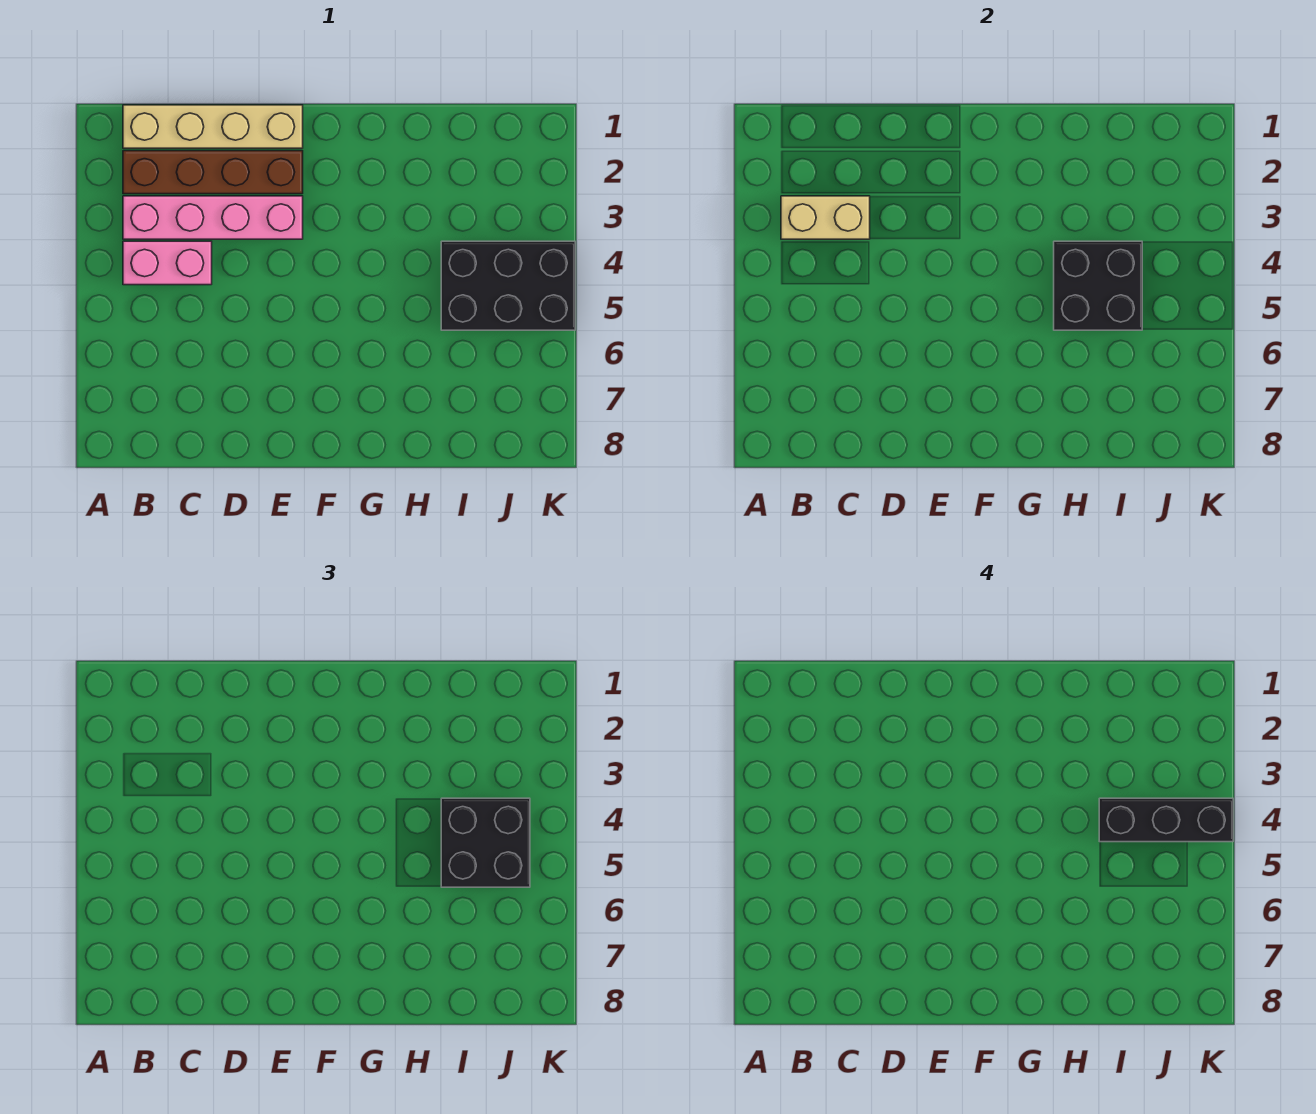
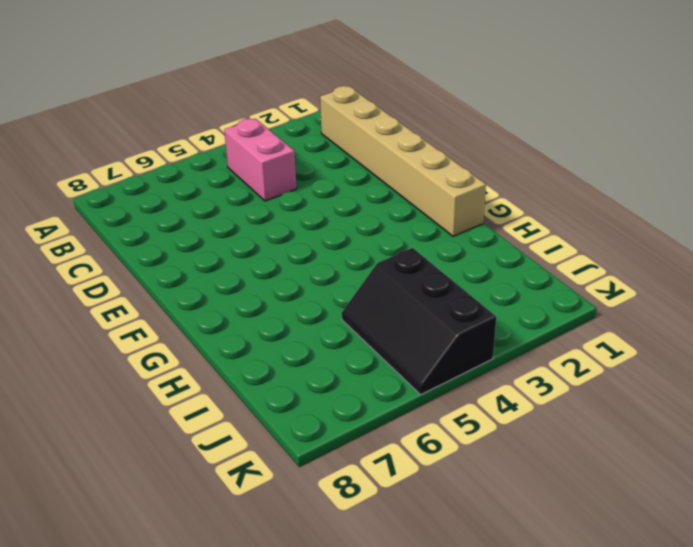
tan brick B1:G1 level 1 -> tan brick B1:E1 level 1
black slope I4:K5 level 1 top 4 -> black brick I4:K5 level 1
none -> brown brick B2:E2 level 1
none -> pink brick B3:E3 level 1

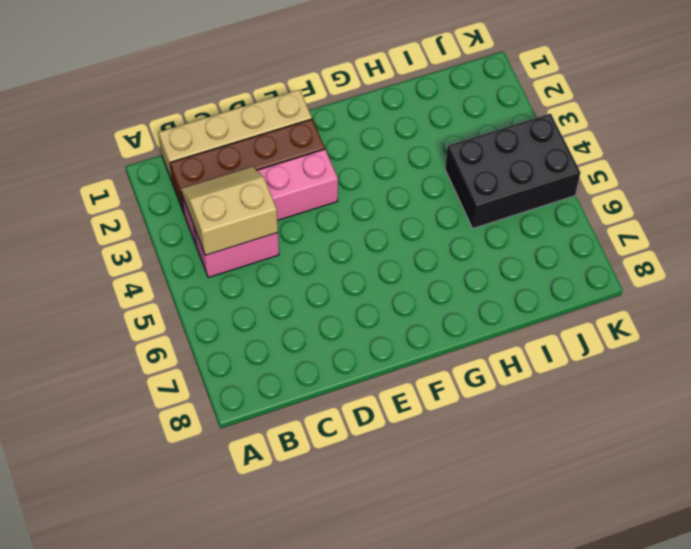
tan slope B3:C4 level 2 top 4 -> tan brick B3:C3 level 2
none -> black brick H4:I5 level 2
none -> black brick I4:J5 level 3

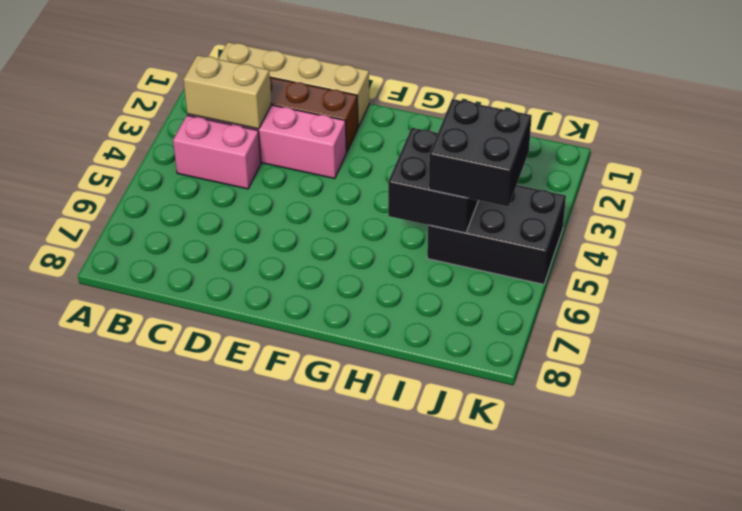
none -> black brick I4:K4 level 4

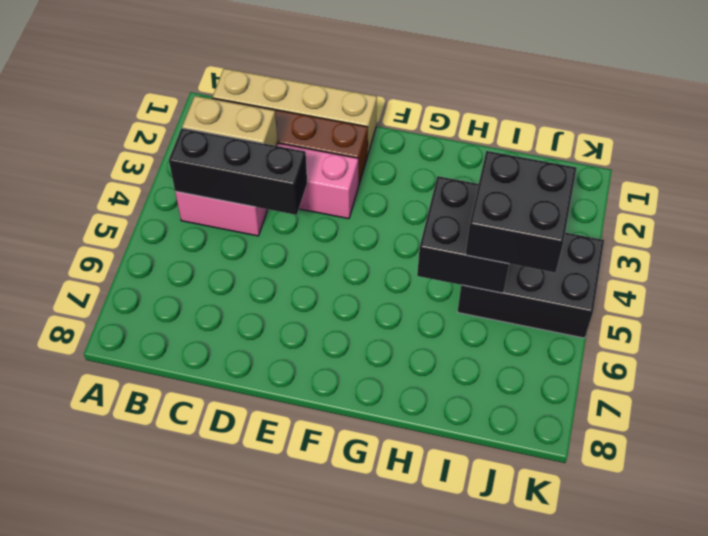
black brick B4:D4 level 2 -> black brick I4:K4 level 4

